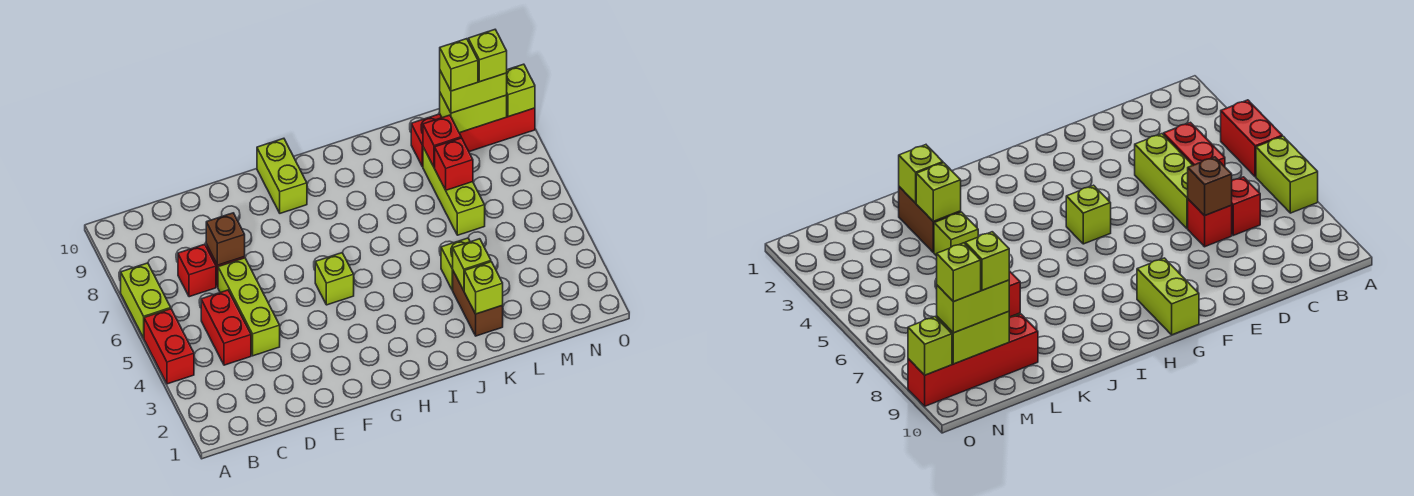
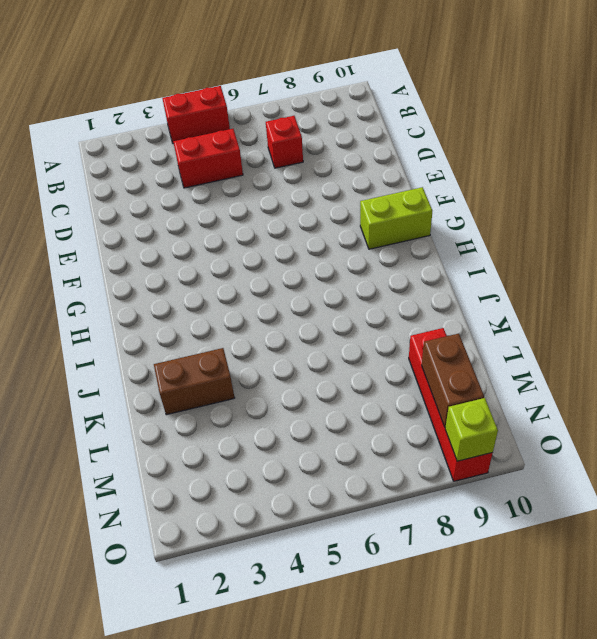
brown brick M9:N9 level 2 -> lime brick M9:N9 level 2
none -> lime brick A6:A7 level 1
none -> lime brick D4:D6 level 1
none -> red brick D7 level 1

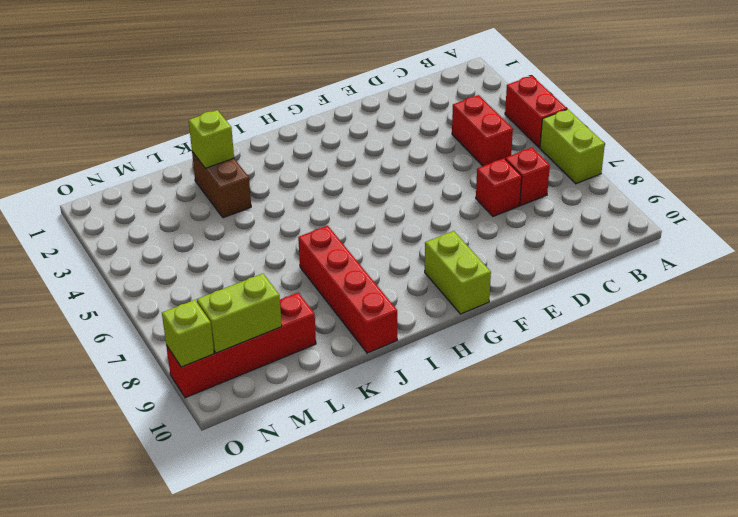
red brick J7:J10 level 1 -> none
none -> lime brick D4:D6 level 1
none -> lime brick G5 level 1
none -> lime brick K4 level 1

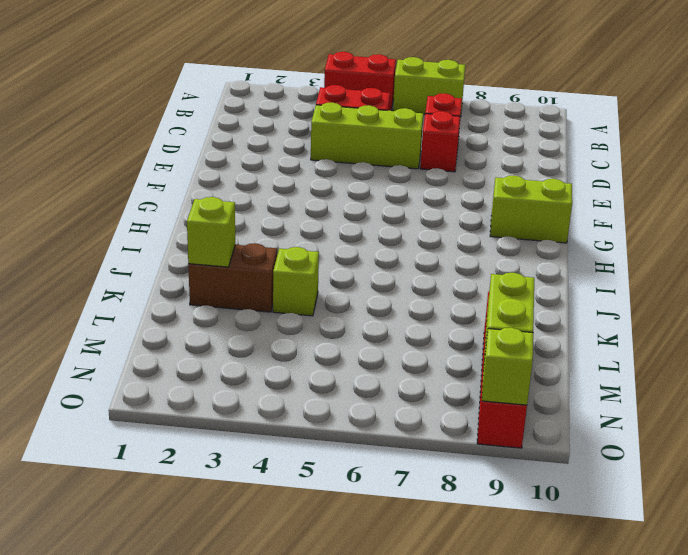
none -> lime brick G5 level 1
none -> lime brick L6:L8 level 1
none -> brown brick D7 level 2

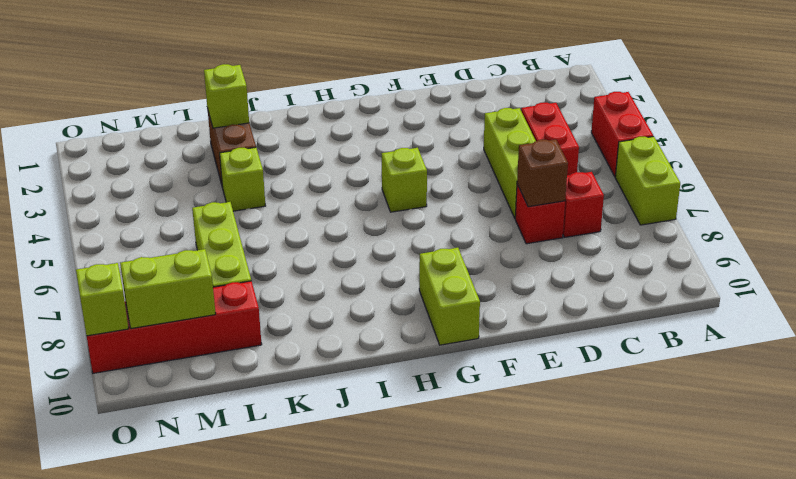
none -> lime brick K3 level 2
none -> red brick L7 level 2
none -> red brick L8 level 2

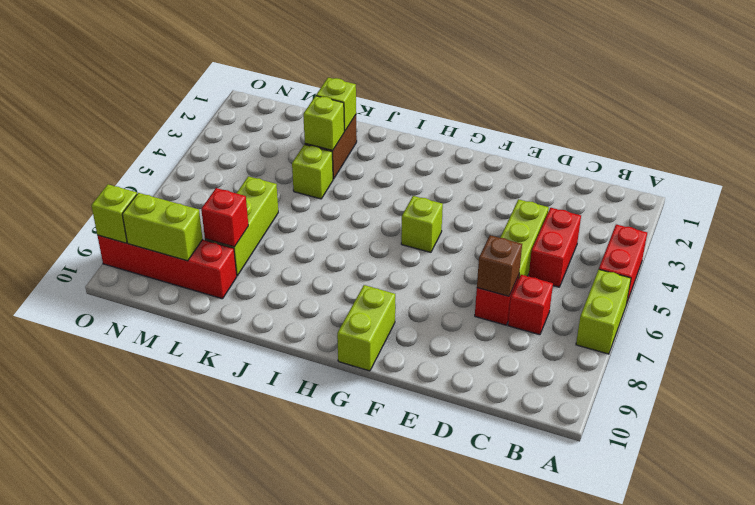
none -> red brick L7 level 2
none -> lime brick M9:N9 level 3
none -> lime brick M9 level 4

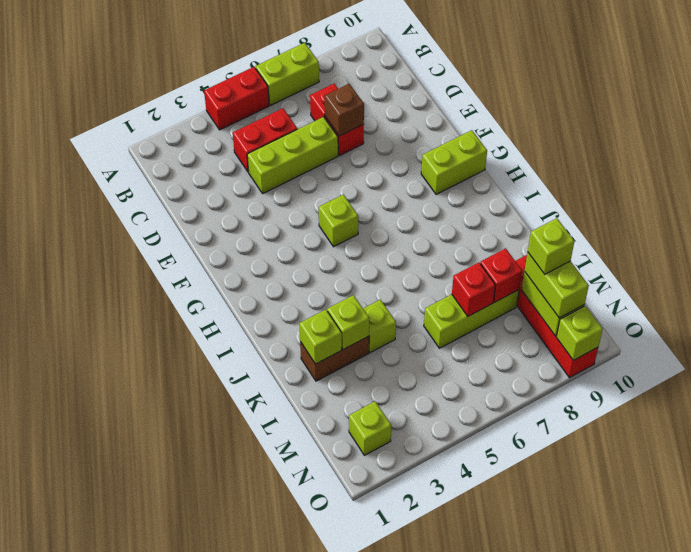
lime brick N2 level 1 -> lime brick N9 level 4

